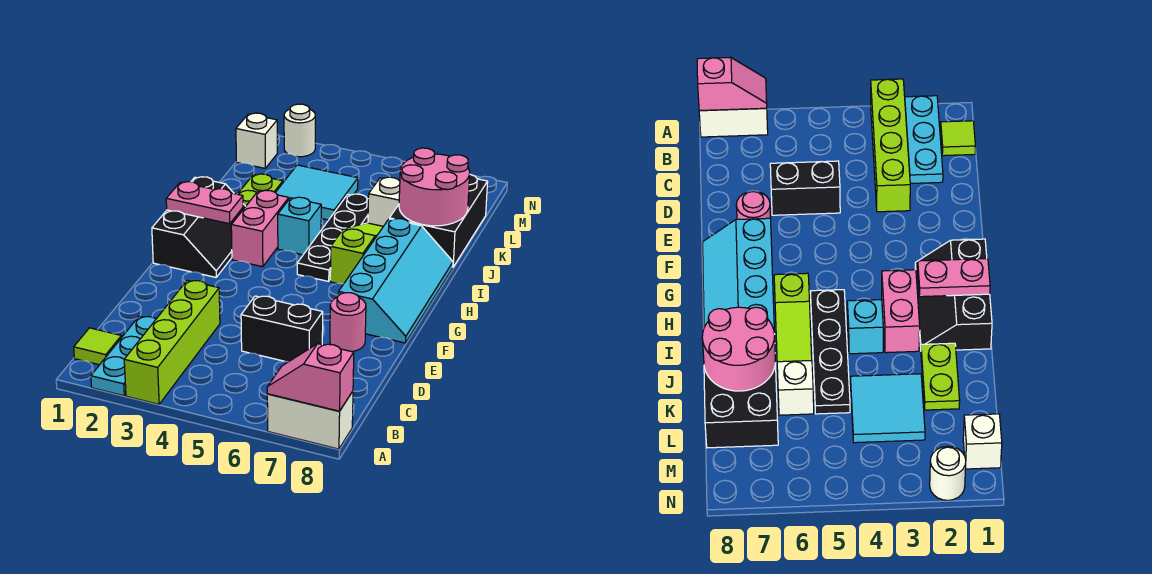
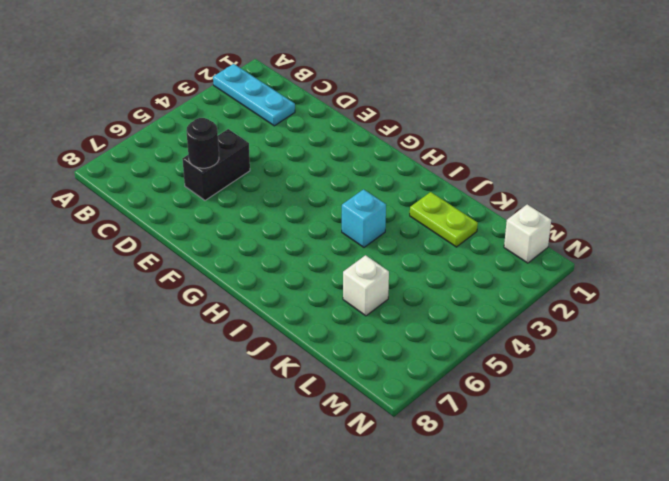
black round brick D6 level 2 -> none
none -> lime brick A3:D3 level 1
none -> white brick A7:A8 level 1
none -> lime tile B1 level 1

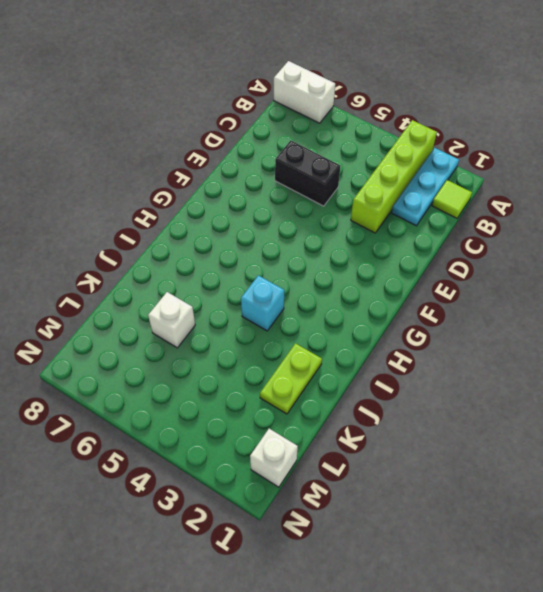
none -> pink round brick E7 level 1
none -> cyan slope F7:I8 level 1 top 7
none -> black slope G1:I2 level 1 top 1

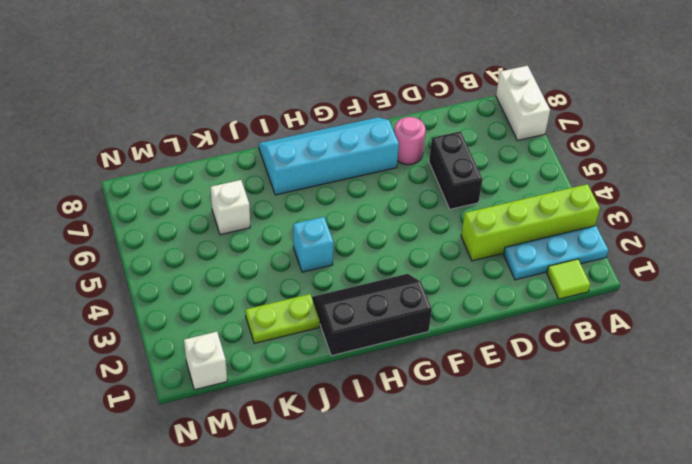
none -> pink brick H3:I3 level 1
none -> black plate H5:K5 level 1
none -> lime slope H6:J6 level 1 top H

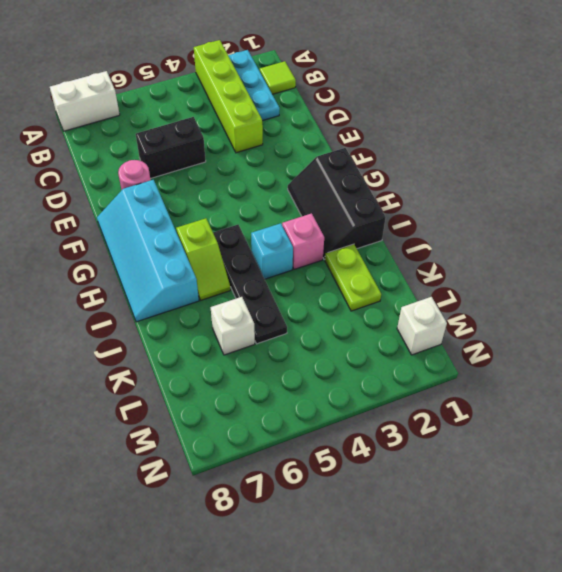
lime slope H6:I6 level 1 top H -> lime slope H6:J6 level 1 top H
pink brick I3 level 1 -> pink brick H3:I3 level 1
none -> black brick J7:L8 level 1
none -> cyan tile K3:L4 level 1
none -> white round brick N2 level 1

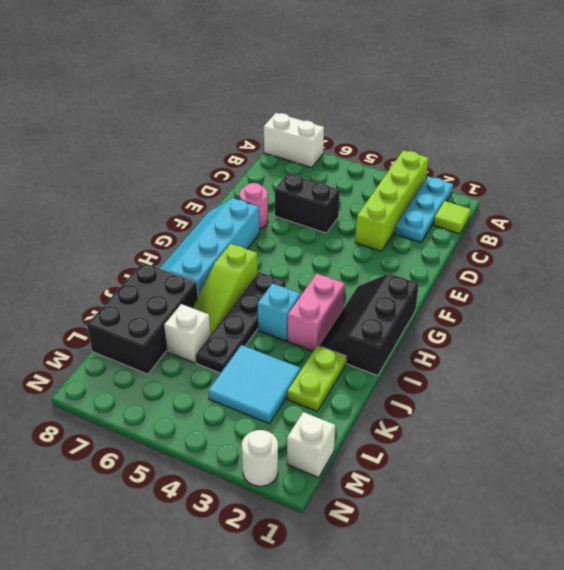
none -> pink slope A7:A8 level 2 top 8
none -> pink plate H1:H2 level 2
none -> pink round brick J7:K8 level 2

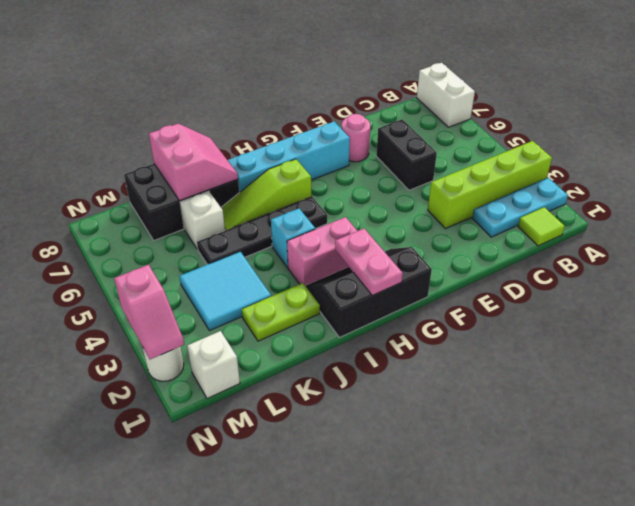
pink slope J7:K8 level 2 top K -> pink round brick J7:K8 level 2
pink slope N2:N3 level 2 top 3 -> pink slope A7:A8 level 2 top 8

